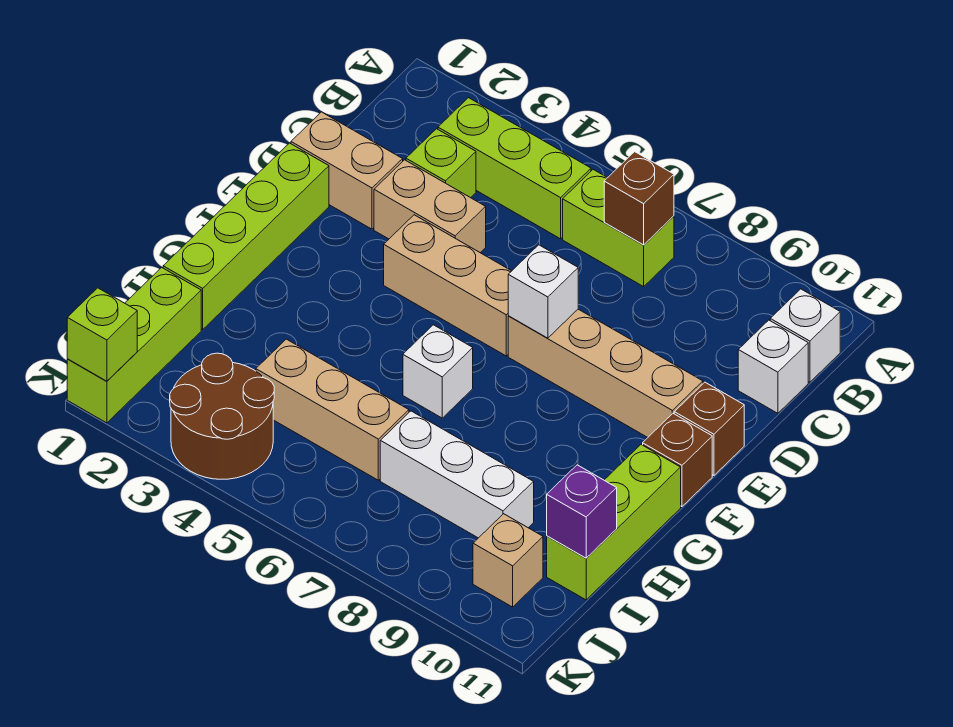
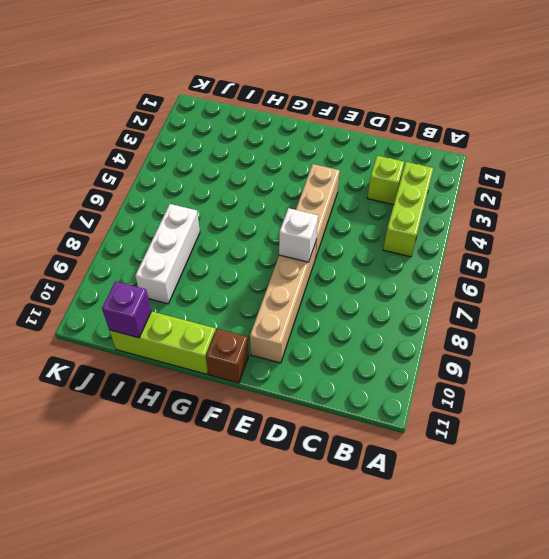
none -> lime brick B6:B7 level 1
none -> white brick B11 level 1
none -> white brick C11 level 1

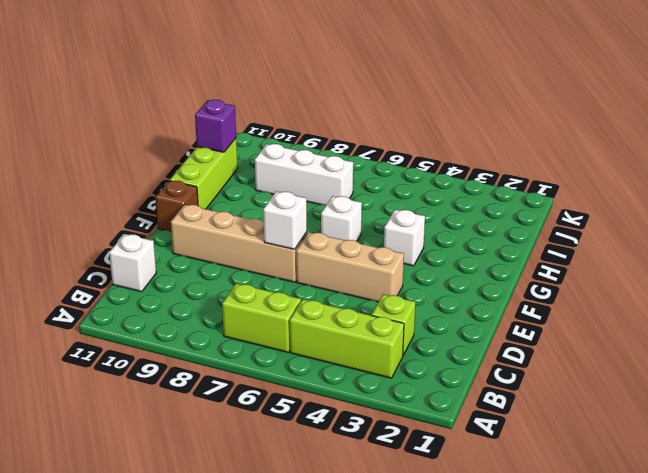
white brick G4 level 1 -> white brick B11 level 1
none -> tan brick D1:D2 level 1
none -> tan brick D3:D4 level 1
none -> lime brick E1:H1 level 1

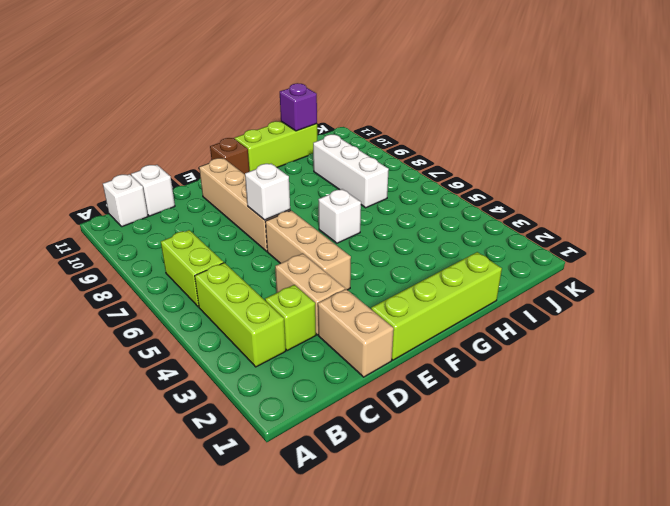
none -> brown brick E11 level 1
none -> lime brick I1:K1 level 1
none -> tan brick I4:I6 level 1

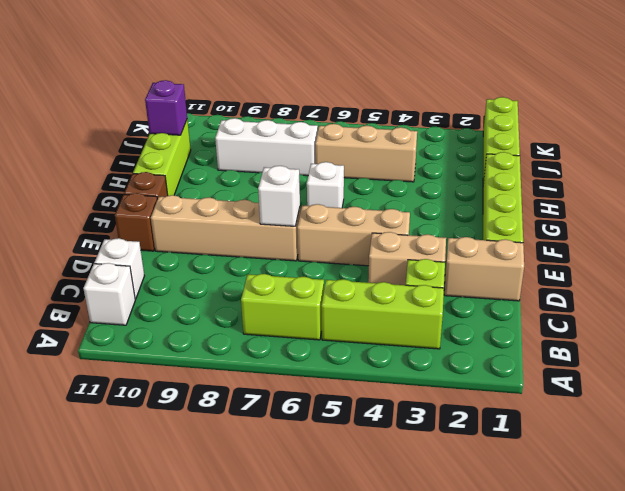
none -> brown round brick J3:K4 level 1
none -> tan brick J10 level 1
none -> brown brick B7 level 2

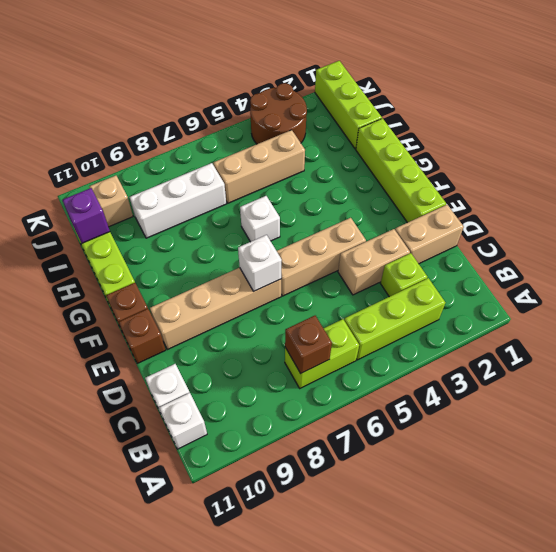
none -> lime brick K1 level 2

